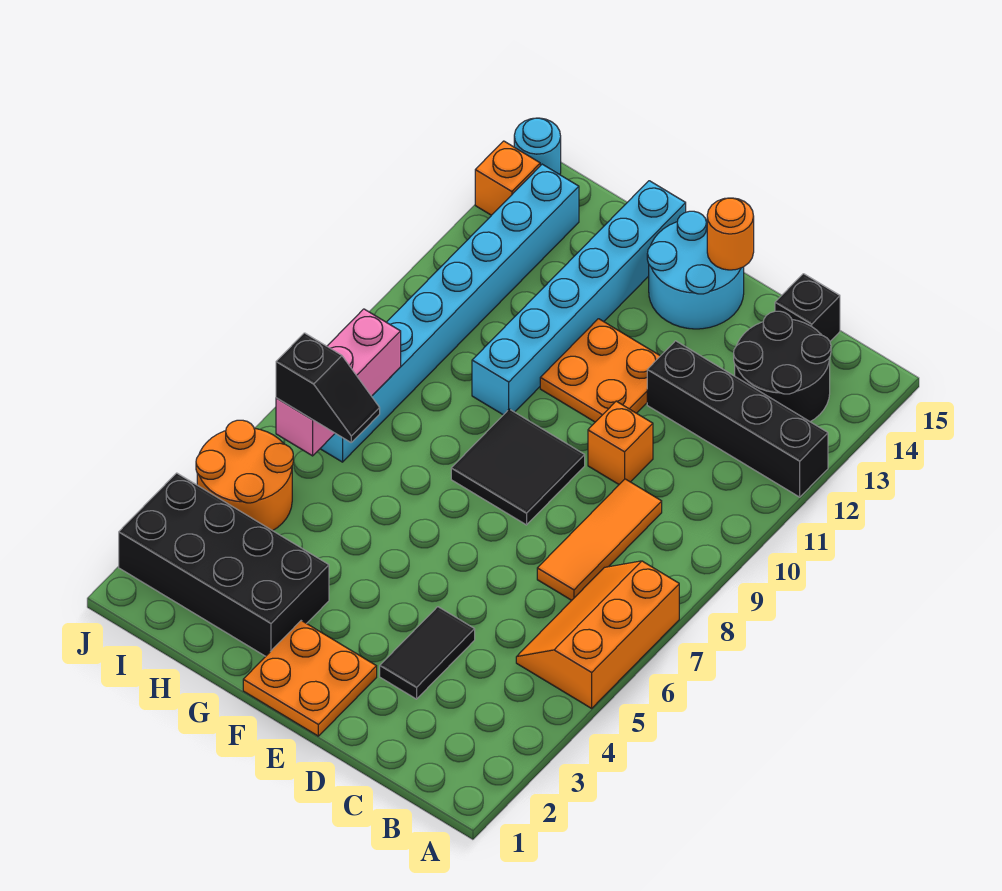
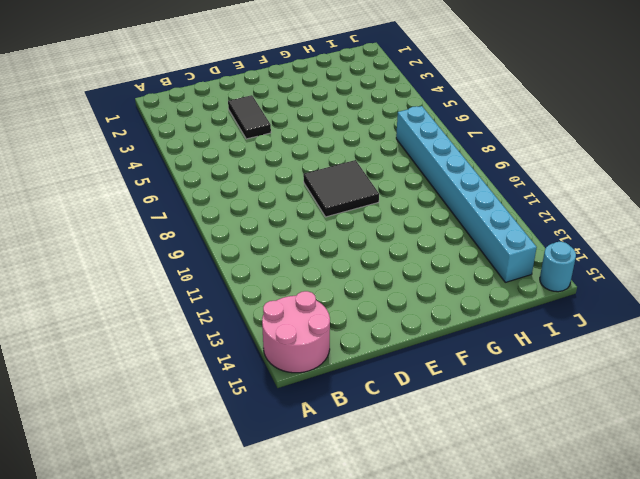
pink round brick A14:B15 level 1 -> black round brick B13:C14 level 1
none -> orange slope A5:B7 level 1 top A
none -> black brick A12:D12 level 1
none -> orange tile C7:C9 level 1

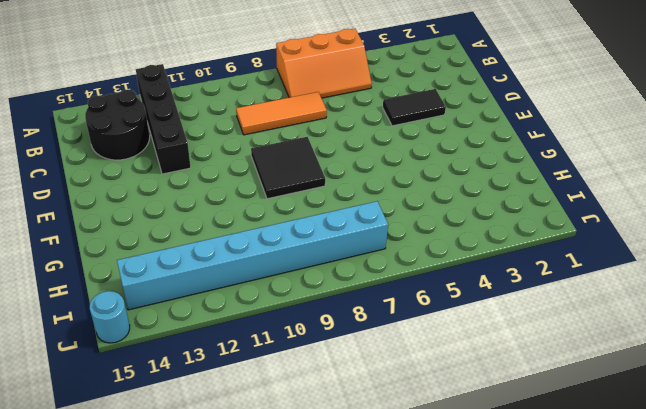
none -> black brick C15 level 1
none -> orange brick D10 level 1
none -> orange plate E1:F2 level 1

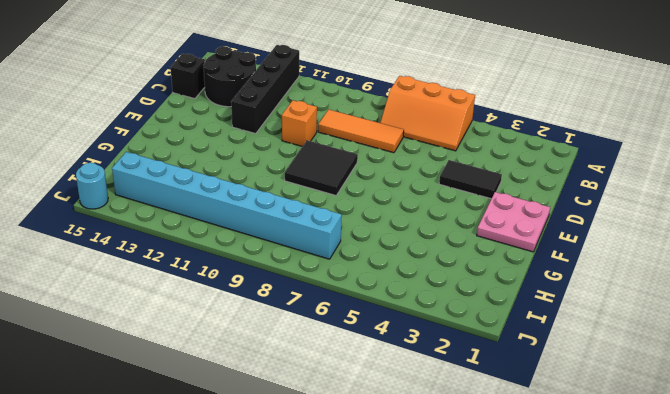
pink plate E1:F2 level 1 -> orange plate E1:F2 level 1
none -> orange plate E11:F12 level 1
none -> cyan round brick E14:F15 level 1
none -> black brick G2:J3 level 1

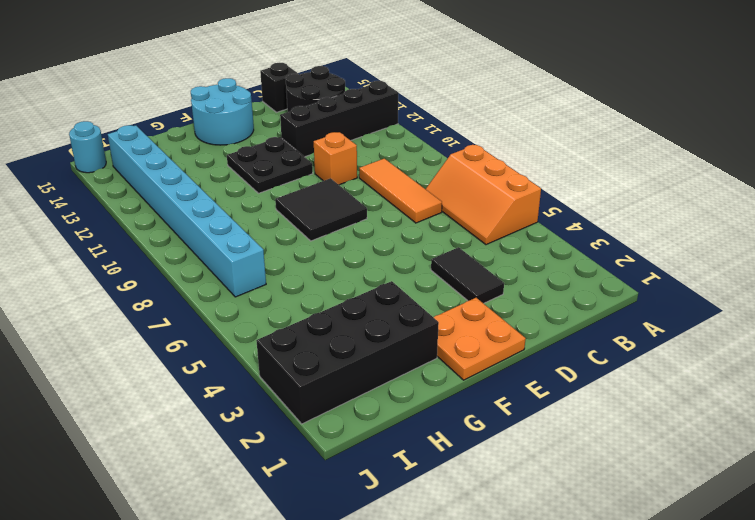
black plate E11:F12 level 1 -> orange plate E11:F12 level 1
none -> cyan brick G10:G15 level 1
none -> orange round brick I4:J5 level 1
none -> orange brick J14 level 1

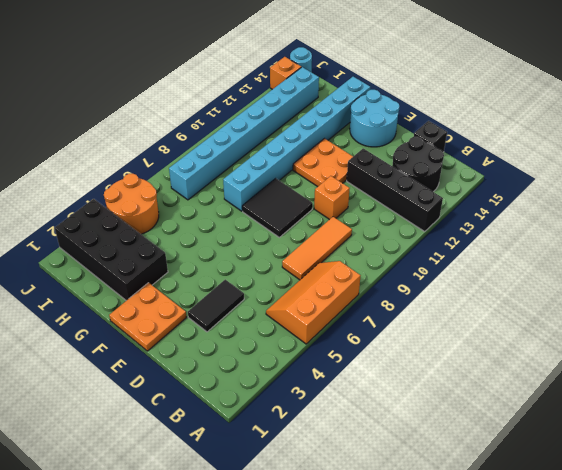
cyan brick G8:G15 level 1 -> cyan brick G10:G15 level 1
none -> orange round brick E15 level 2
none -> pink brick I6:I8 level 2
none -> black slope H6:I6 level 3 top I

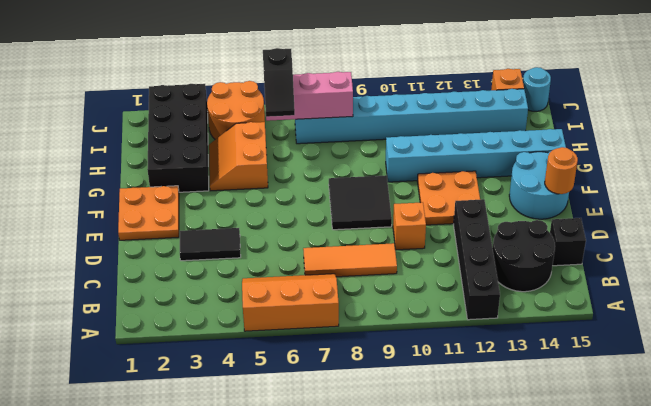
orange slope G4:H5 level 1 top 5 -> none

